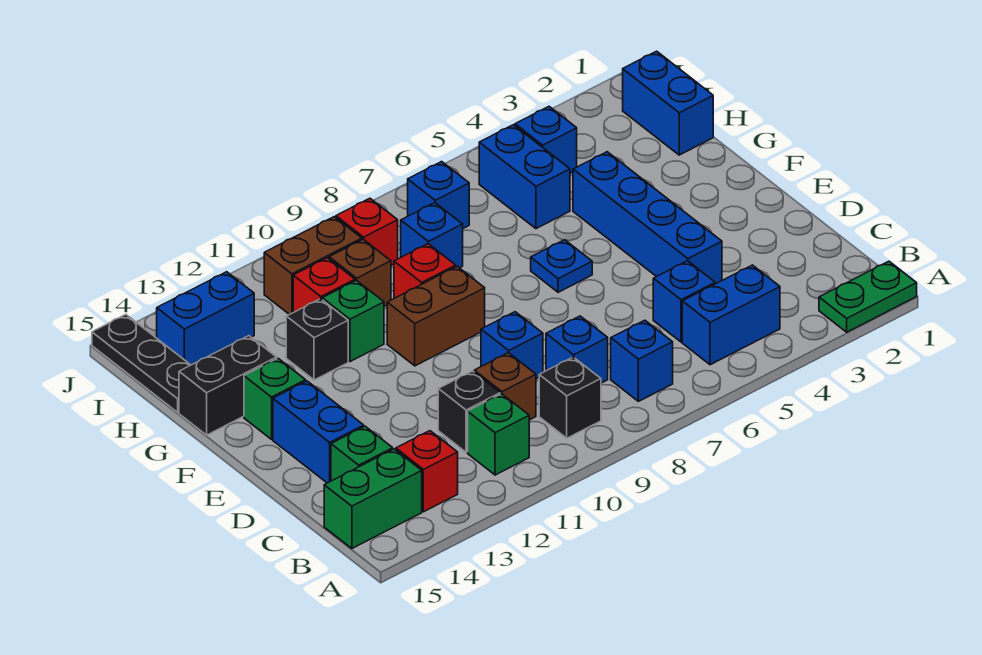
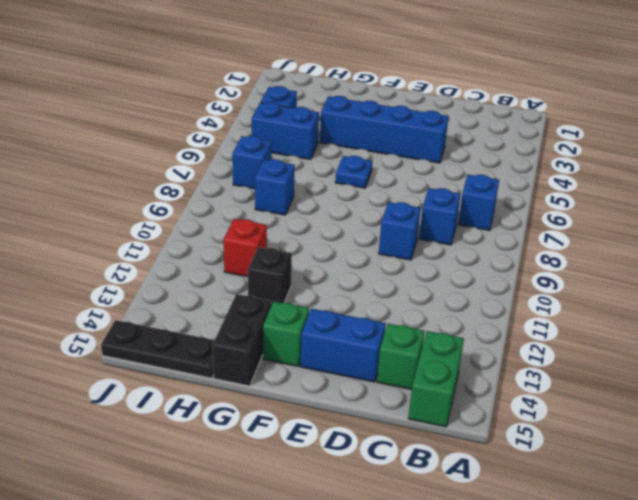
none -> green plate A1:A2 level 1
none -> blue brick B4:B5 level 1
none -> black brick B9 level 1
none -> green brick B11 level 1

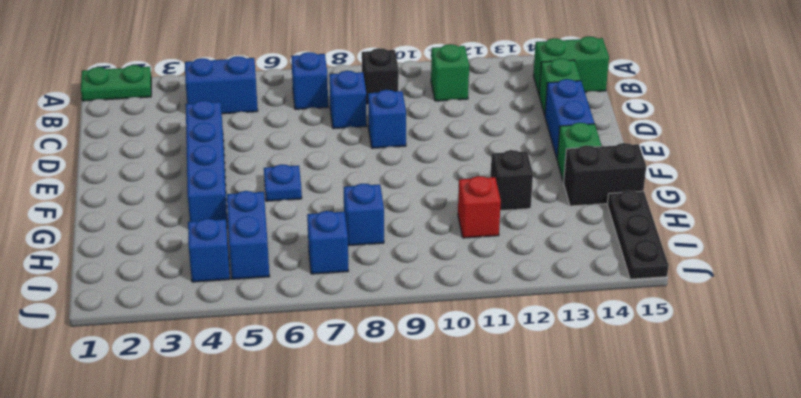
none -> red brick B13 level 1
none -> blue brick C5 level 1
none -> brown brick C10 level 1
none -> black brick C11 level 1

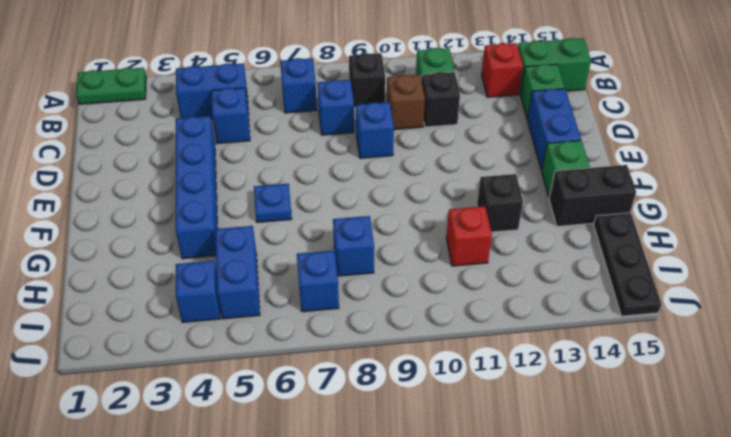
none -> brown brick F9:F10 level 1
none -> red brick G9 level 1
none -> green brick G11 level 1
none -> blue brick H1:I1 level 1

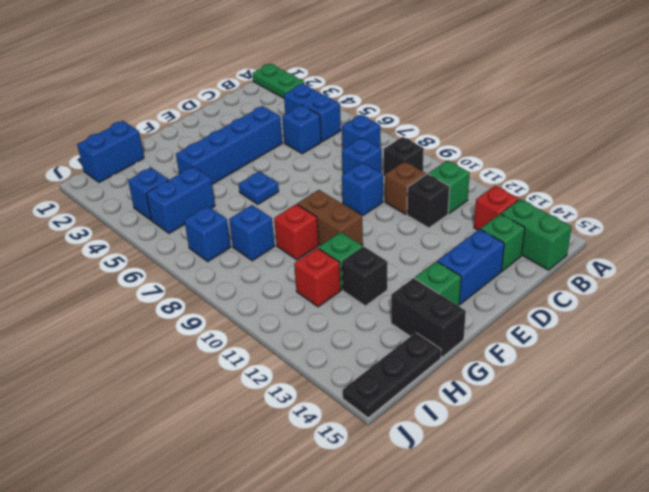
none -> brown brick H10 level 1
none -> red brick I9 level 1
none -> brown brick I10:I11 level 1
none -> blue brick I13:I14 level 1

